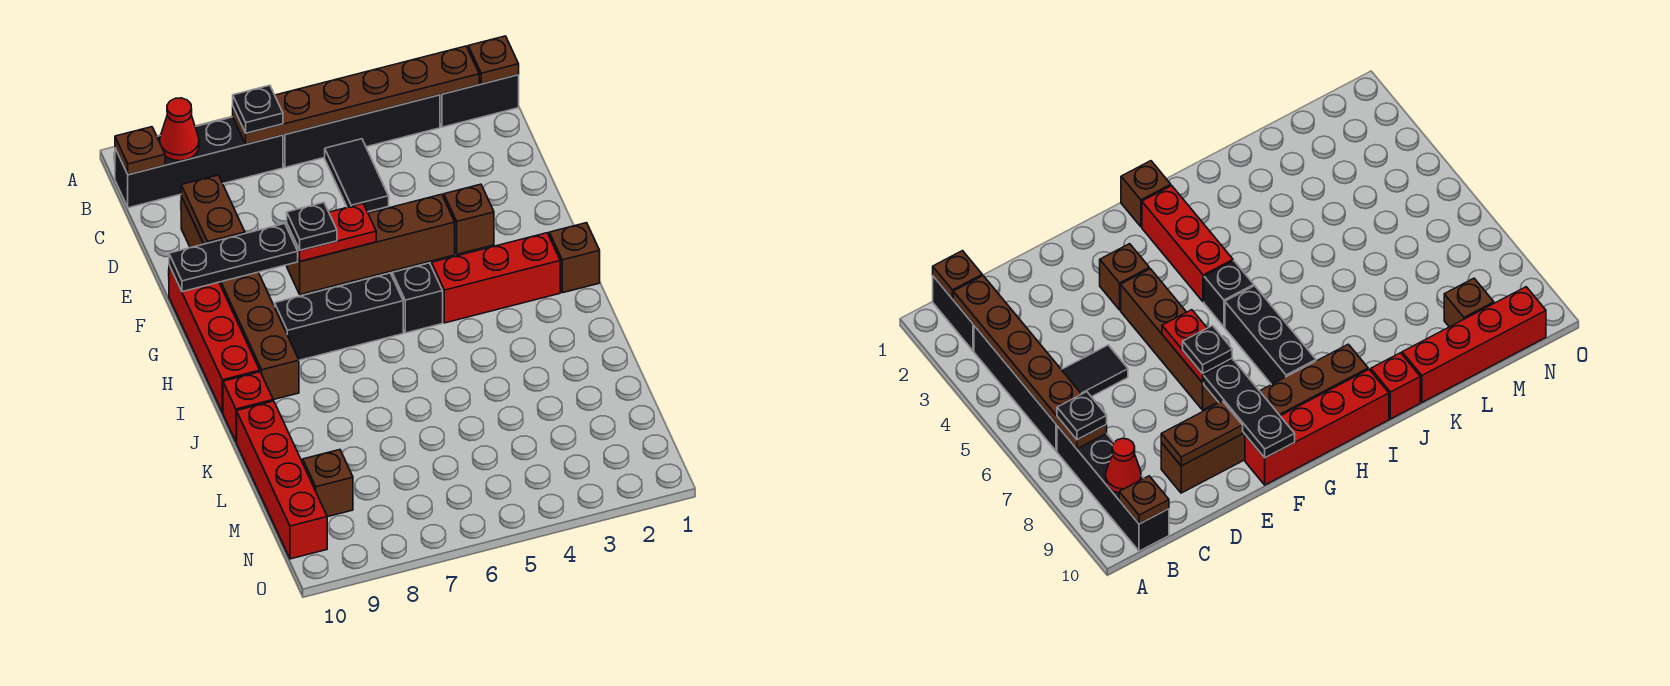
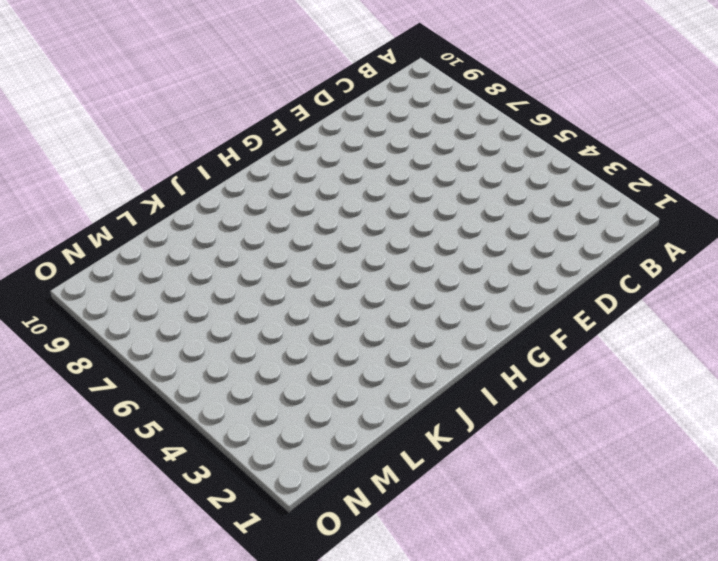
none -> black brick B1:B2 level 1
none -> black brick B3:B6 level 1
none -> black brick B7:B10 level 1

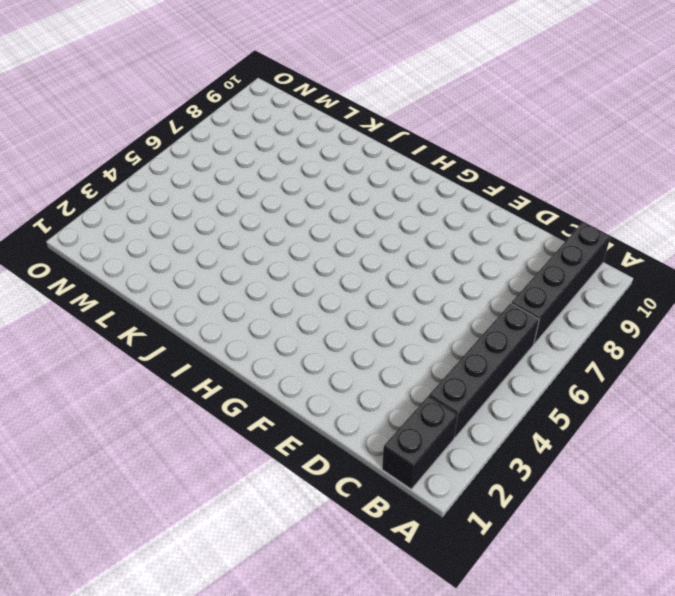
none -> black tile C5:D5 level 1
none -> brown brick D9:I9 level 1
none -> brown brick F3 level 1

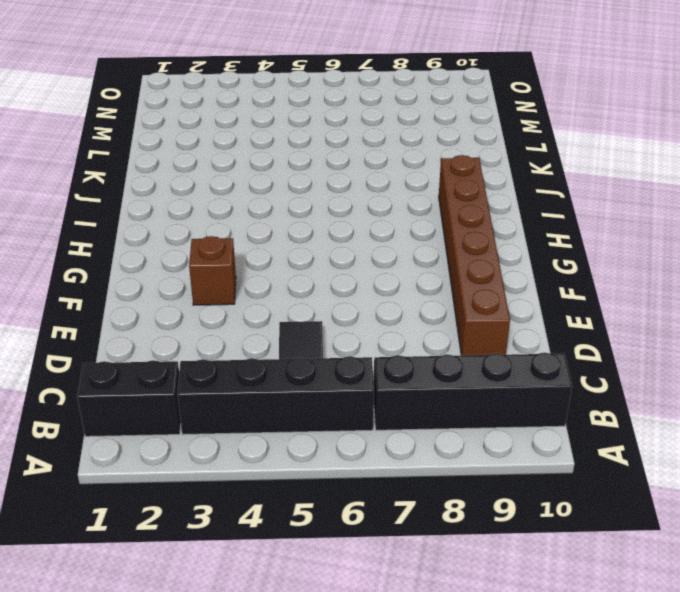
none -> brown brick F4:F7 level 1
none -> red brick F10:I10 level 1
none -> brown brick H1 level 1

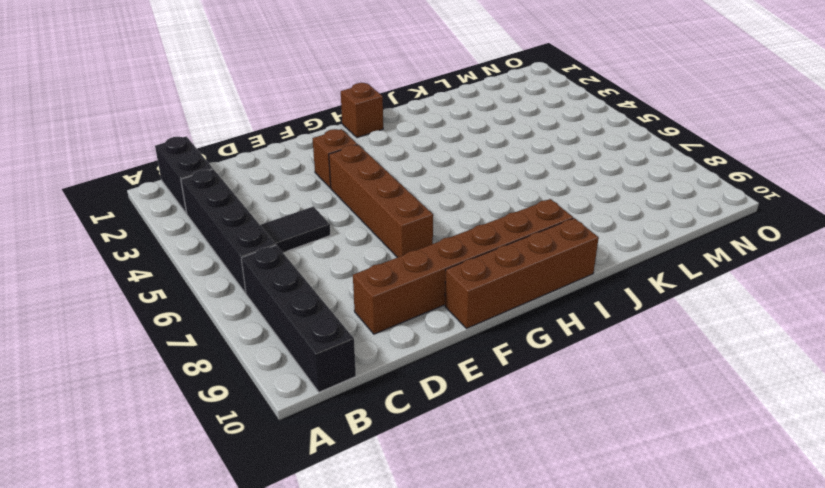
brown brick F10:I10 level 1 -> red brick F10:I10 level 1
none -> red brick H2:H4 level 1
none -> black brick H5 level 1
none -> black brick H6:H8 level 1

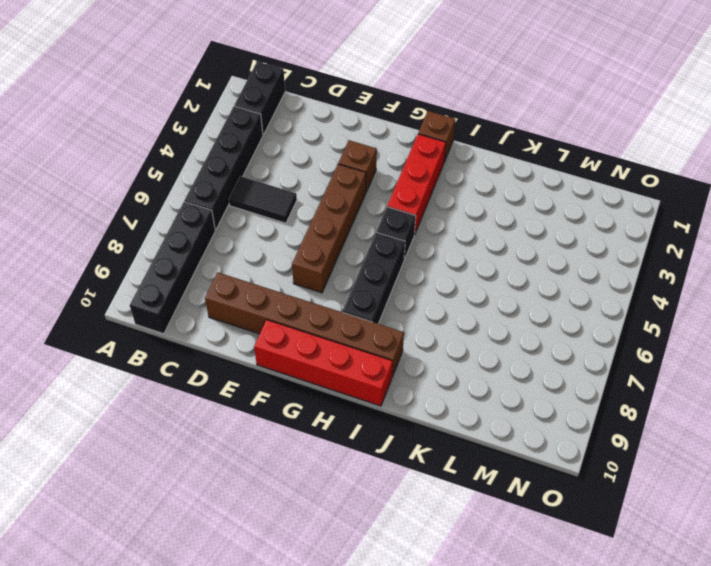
none -> red brick J10 level 1
none -> red brick K10:N10 level 1
none -> brown brick M9 level 1

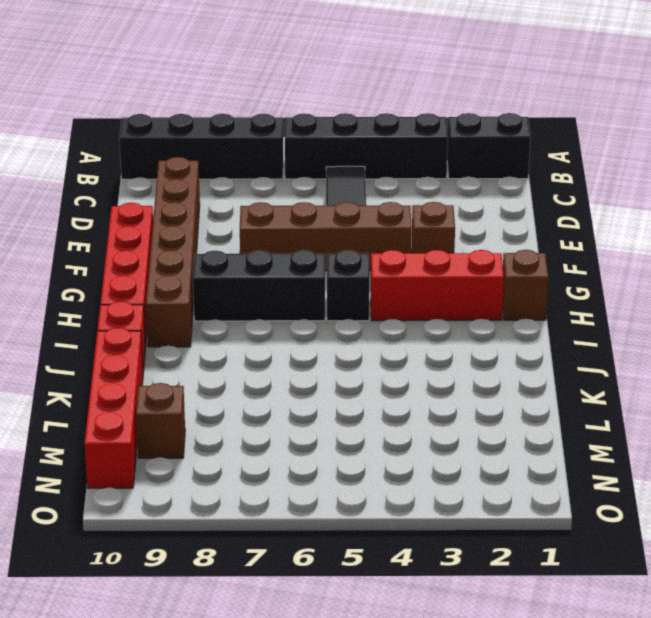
none -> brown plate B1 level 2
none -> brown plate B2:B7 level 2
none -> red cone B9 level 2

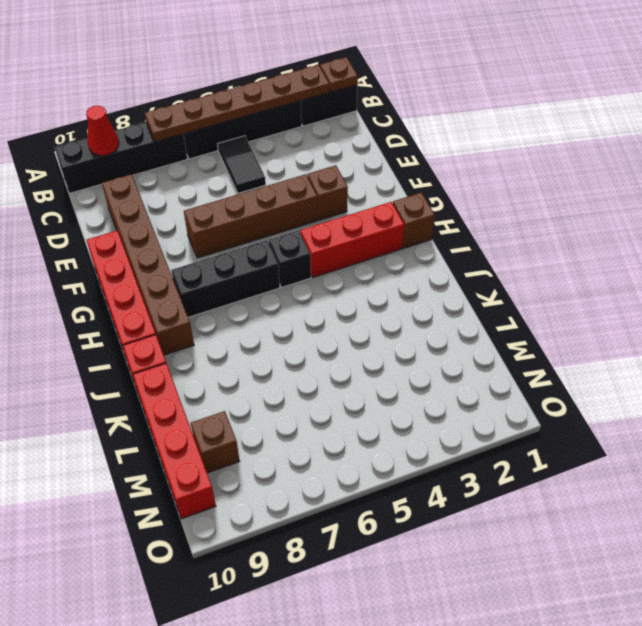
none -> brown plate B10 level 2
none -> brown plate D9:E9 level 2
none -> red plate F6:F7 level 2

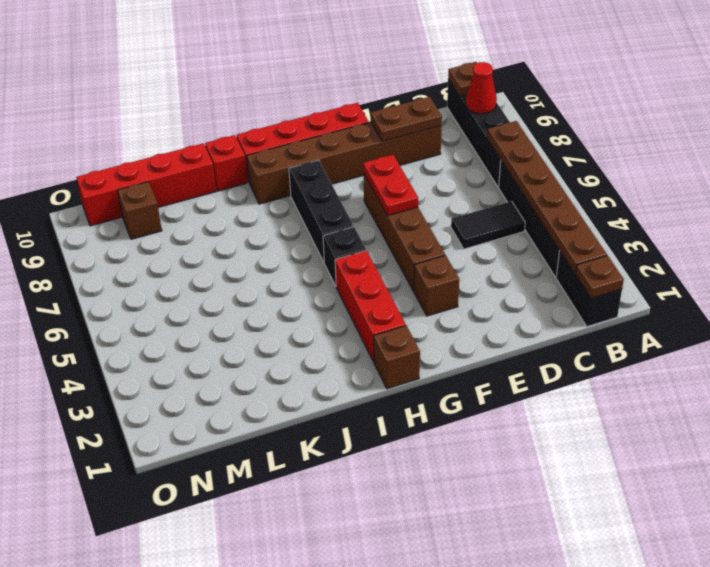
none -> black plate F8:F10 level 2
none -> black plate B7 level 3
none -> black plate F7 level 3

